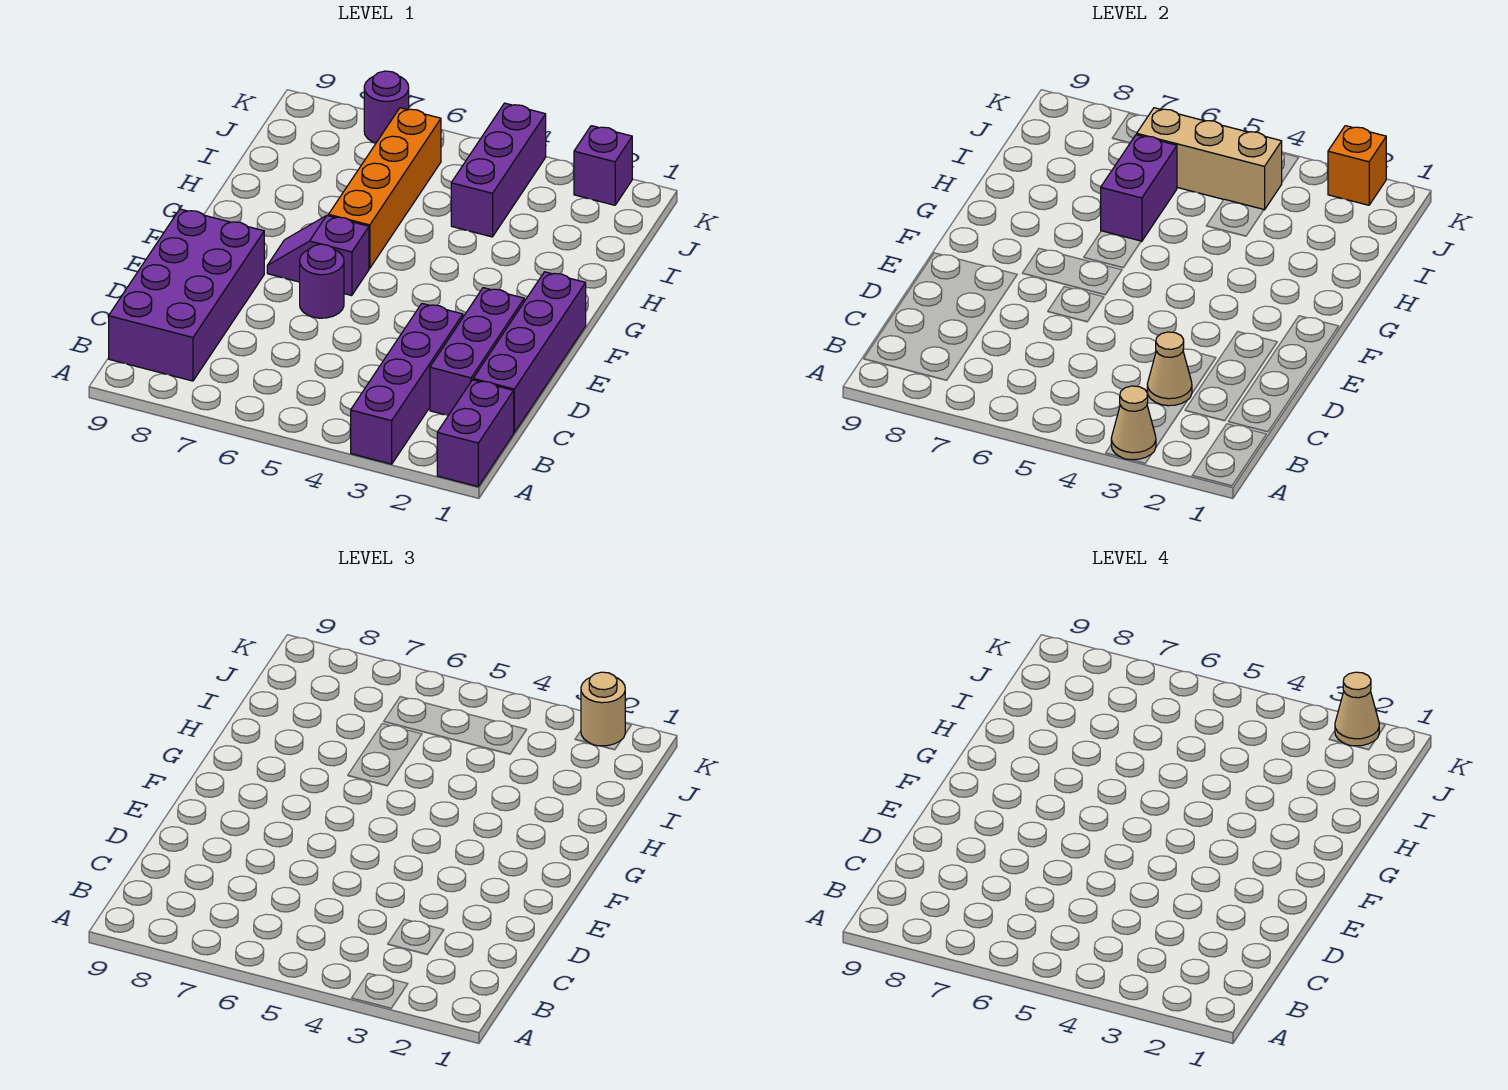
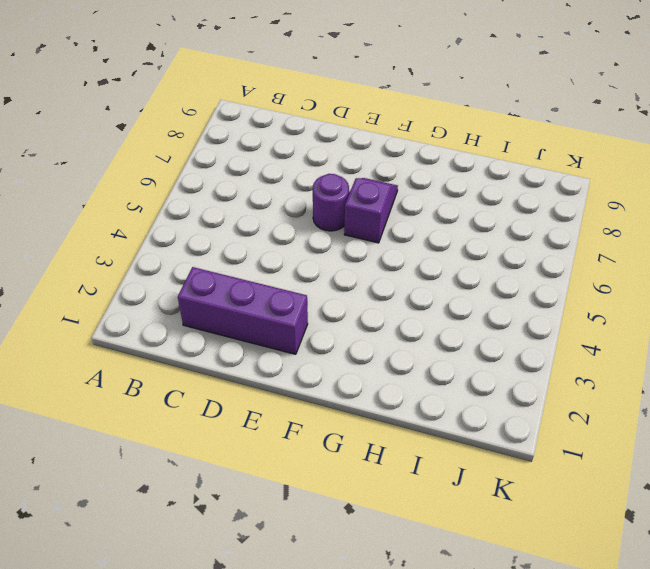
none -> purple brick A1:B1 level 1
none -> purple brick A3:D3 level 1
none -> purple brick B8:E9 level 1

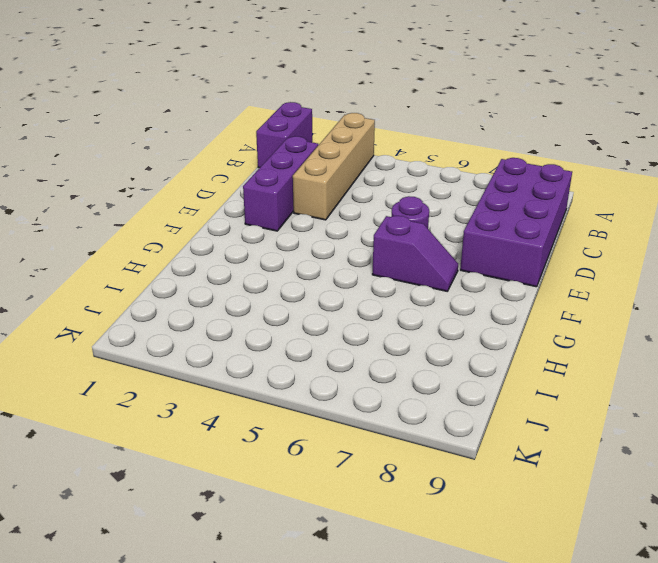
tan brick A3:D3 level 1 -> purple brick A3:D3 level 1
none -> purple brick C1:F1 level 1
none -> orange brick G6:J6 level 1
none -> purple brick I4:K4 level 1

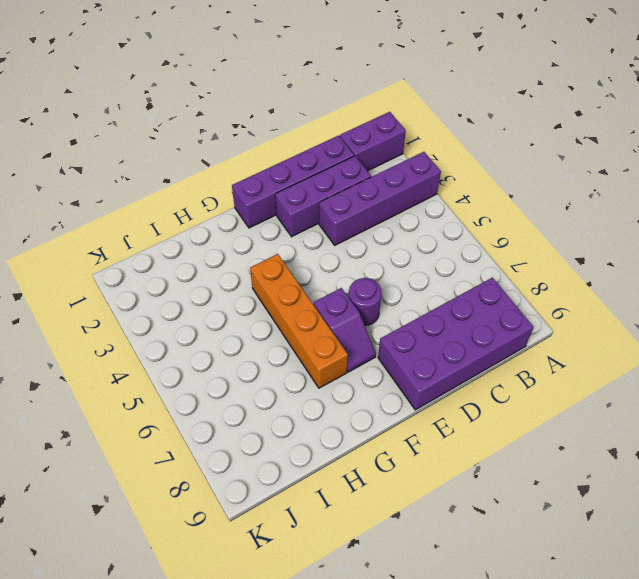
orange brick G4:G7 level 1 -> orange brick G6:J6 level 1
none -> purple brick I4:K4 level 1
none -> purple brick K2 level 1
none -> purple round brick K7 level 1

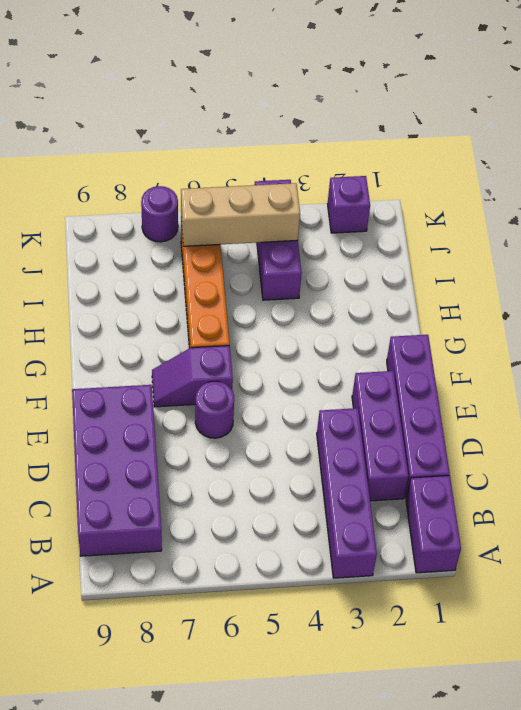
none -> tan cone A3 level 2
none -> tan cone C3 level 2
none -> purple brick H6:I6 level 2

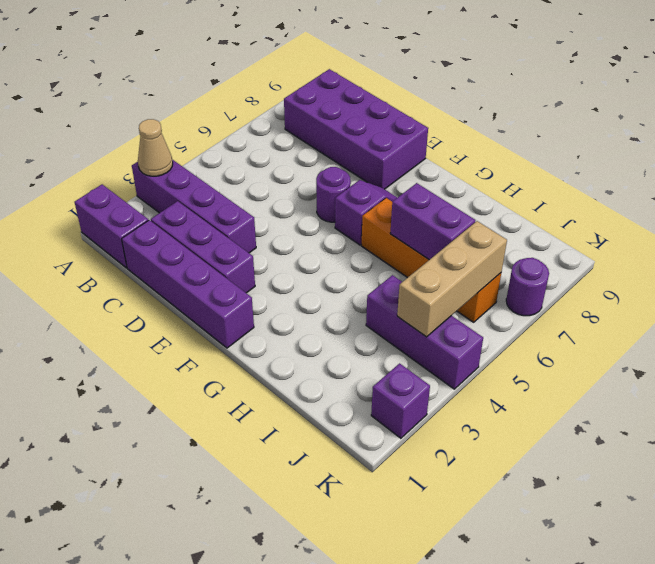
none -> tan cone C3 level 2
none -> orange brick K2 level 2
none -> tan round brick K2 level 3

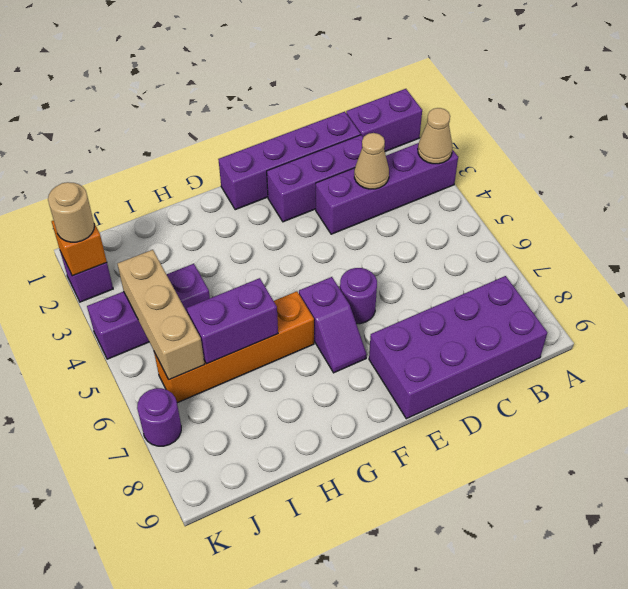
none -> tan cone K2 level 4

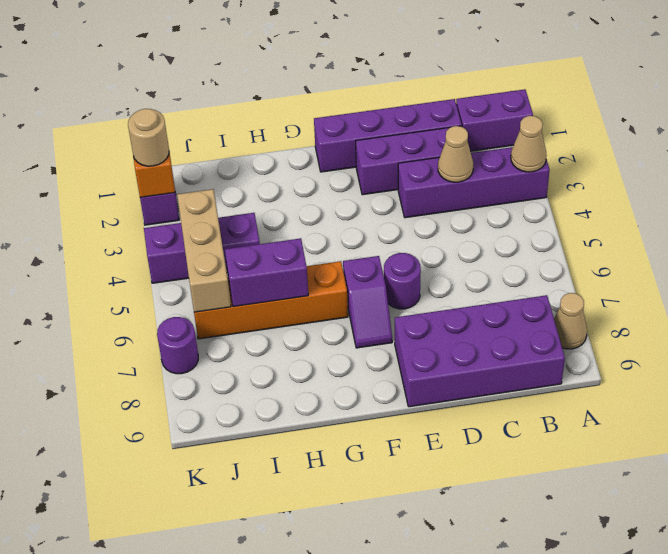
tan cone A8 level 1 -> tan cone K2 level 4

